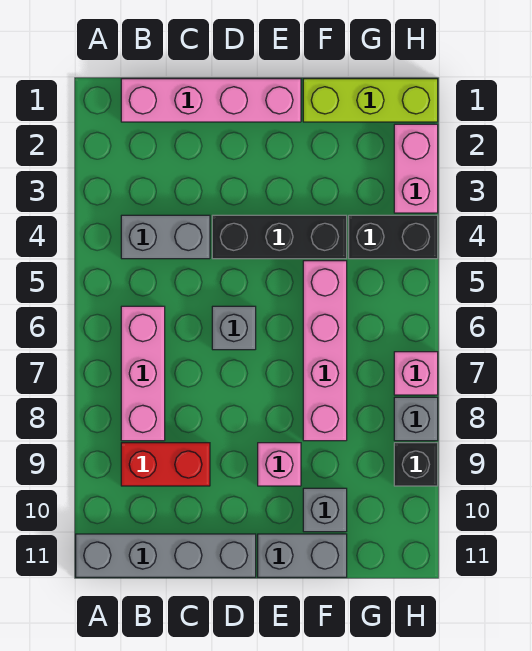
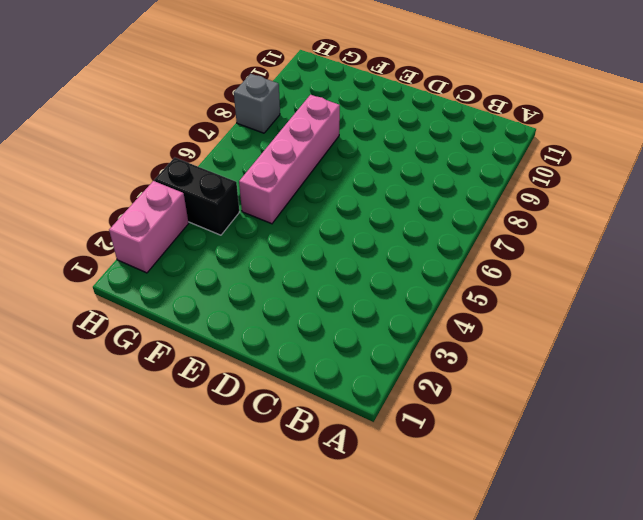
none -> grey brick A11:D11 level 1
none -> pink brick B1:E1 level 1
none -> grey brick B4:C4 level 1

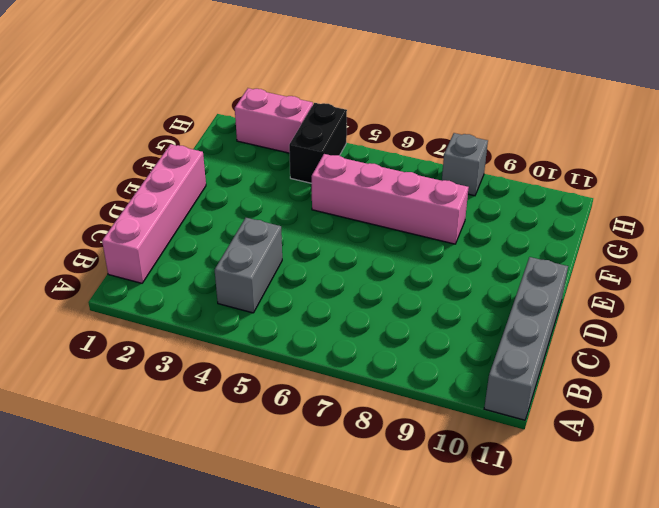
none -> pink brick B6:B8 level 1
none -> red brick B9:C9 level 1
none -> black brick D4:F4 level 1

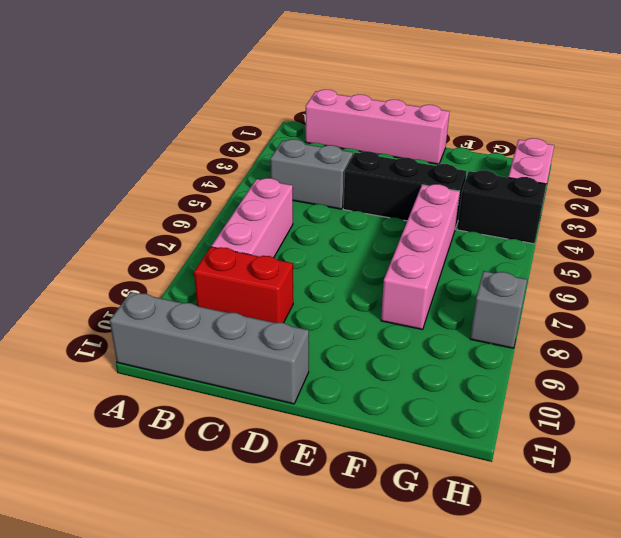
none -> grey brick D6 level 1
none -> pink brick E9 level 1
none -> grey brick E11:F11 level 1

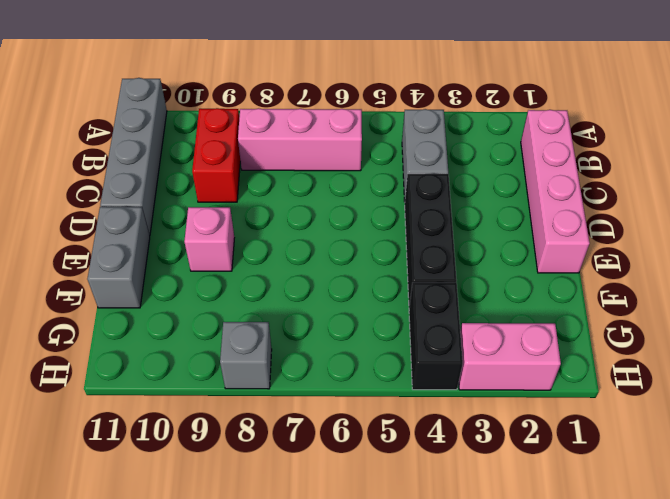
none -> grey brick D6 level 1
none -> lime brick F1:H1 level 1
none -> pink brick F5:F8 level 1

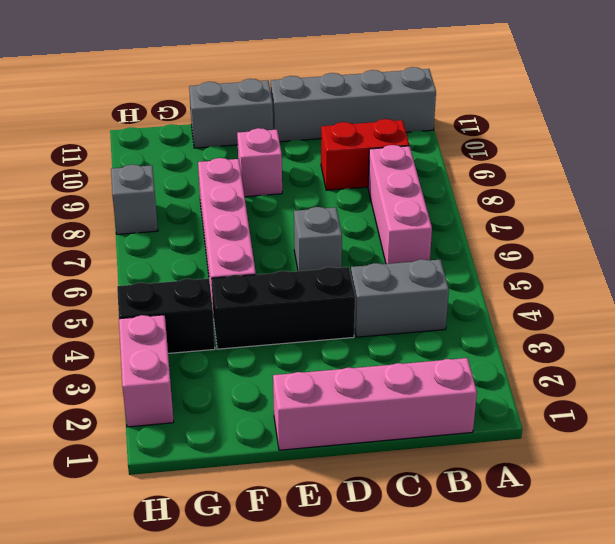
none -> lime brick F1:H1 level 1
none -> grey brick F10 level 1
none -> pink brick H7 level 1

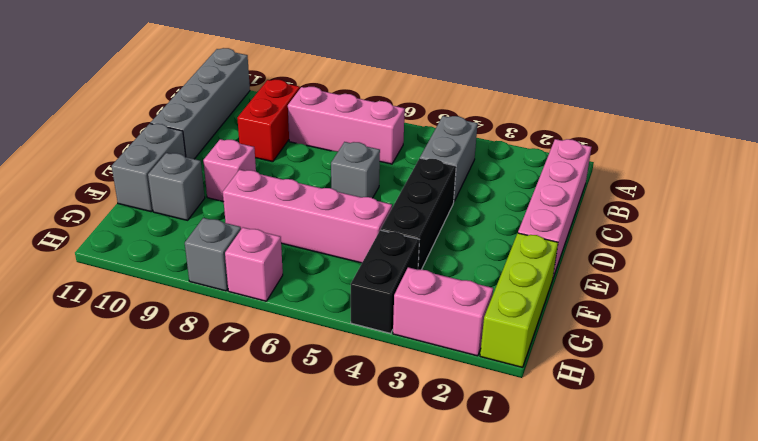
none -> black brick H9 level 1

